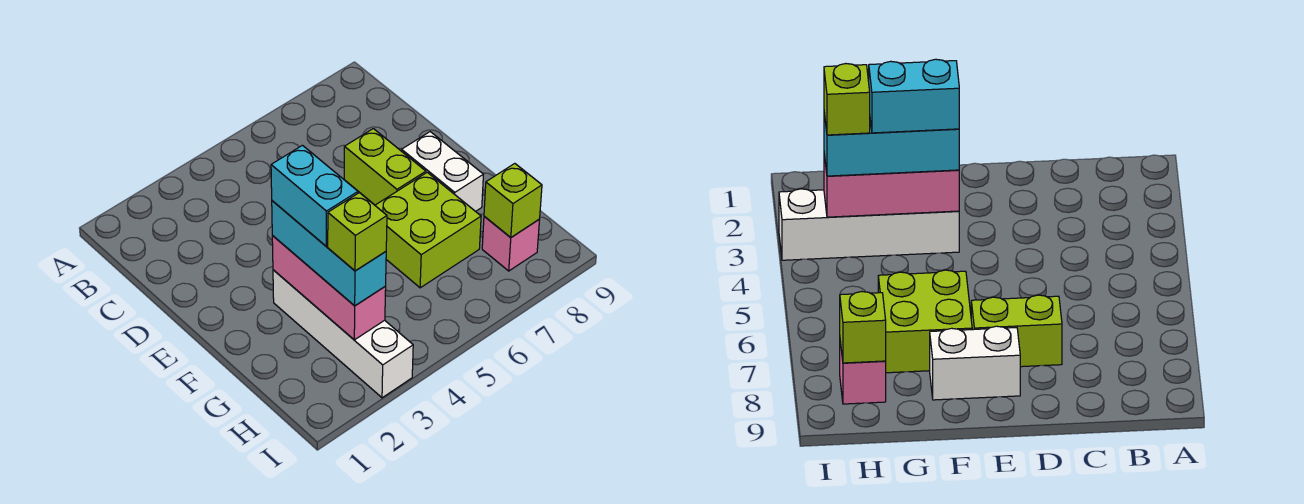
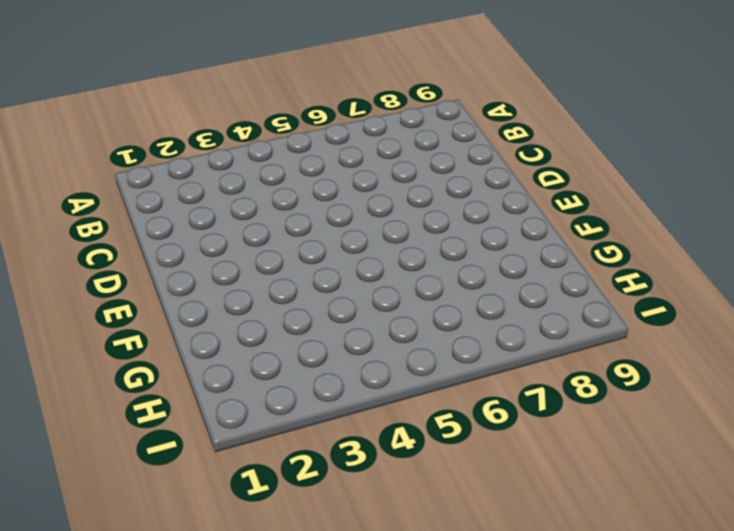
none -> lime brick D7:E7 level 1
none -> white brick E8:F8 level 1

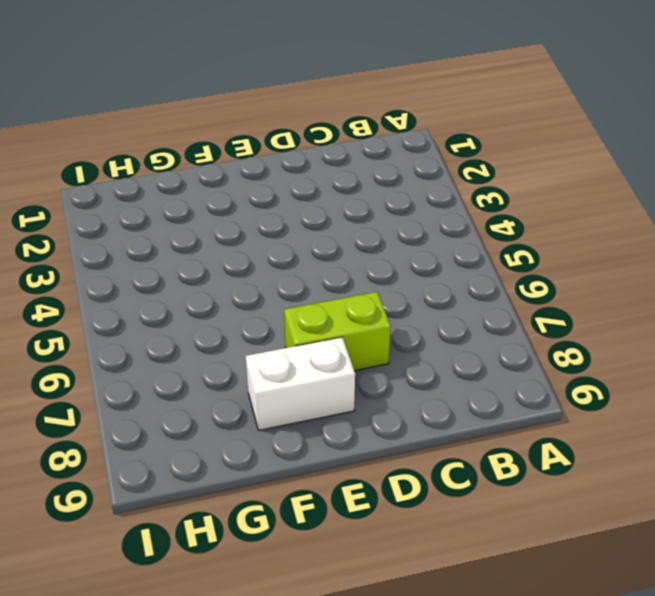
none -> white brick F3:I3 level 1
none -> lime brick F6:G7 level 1

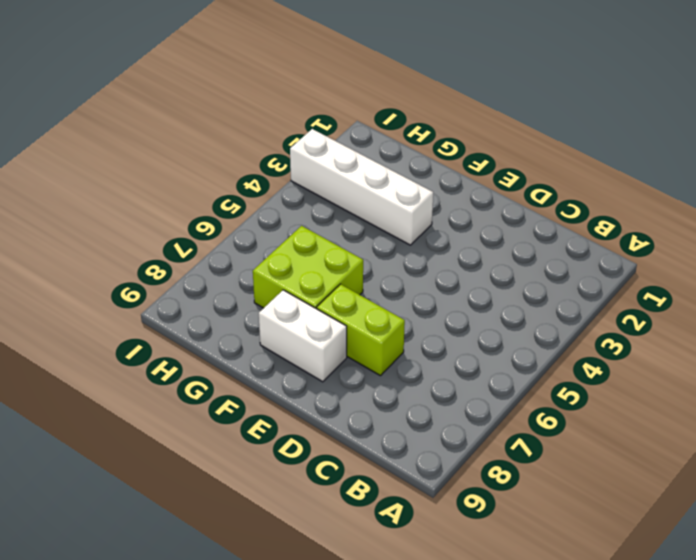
none -> pink brick H8 level 1
none -> pink brick F3:H3 level 2

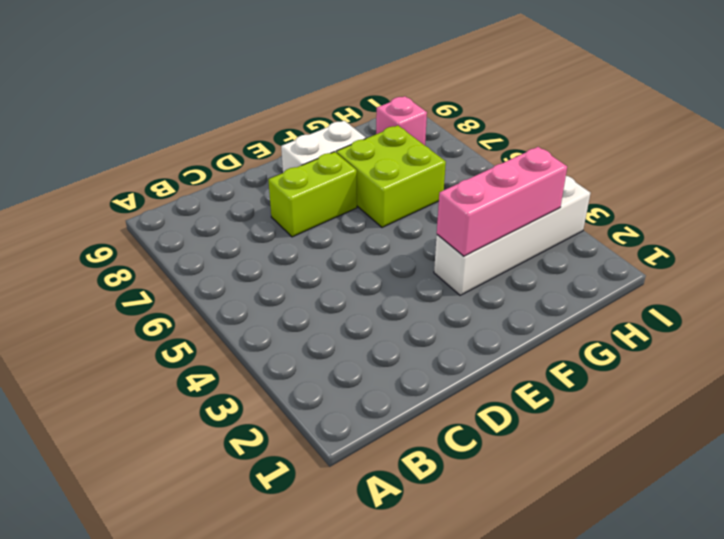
none -> lime brick H8 level 2
none -> cyan brick F3:H3 level 3

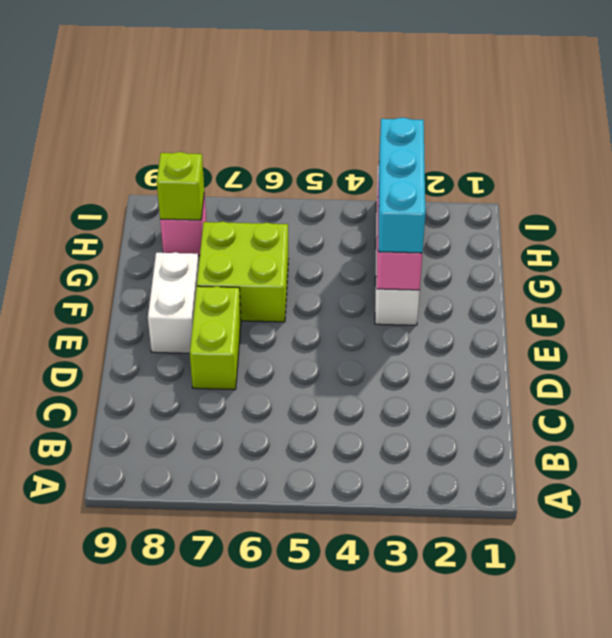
none -> cyan brick F3:G3 level 4
none -> lime brick H3 level 4

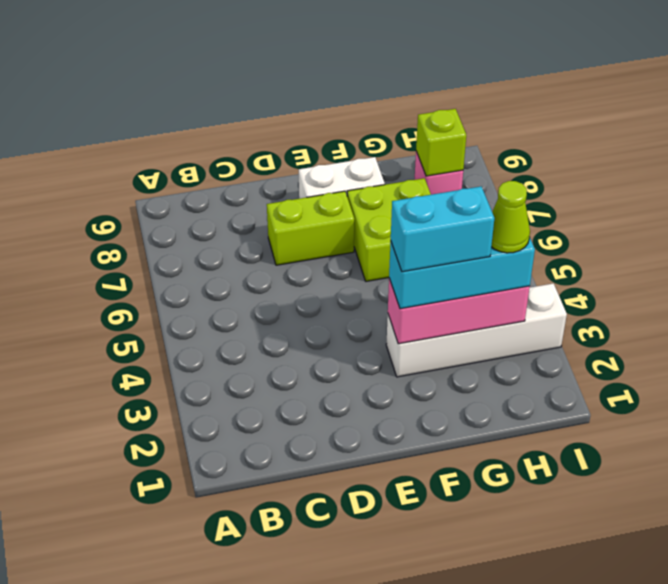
lime cone H3 level 4 -> lime brick H3 level 4

